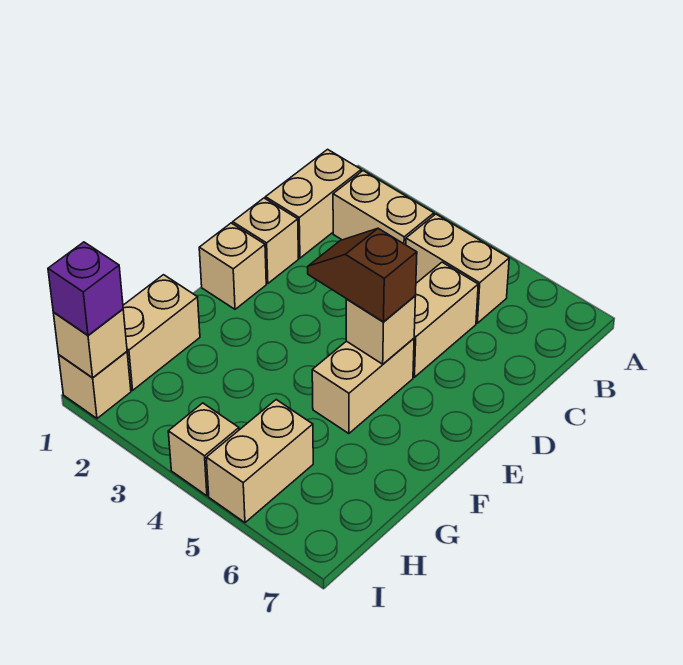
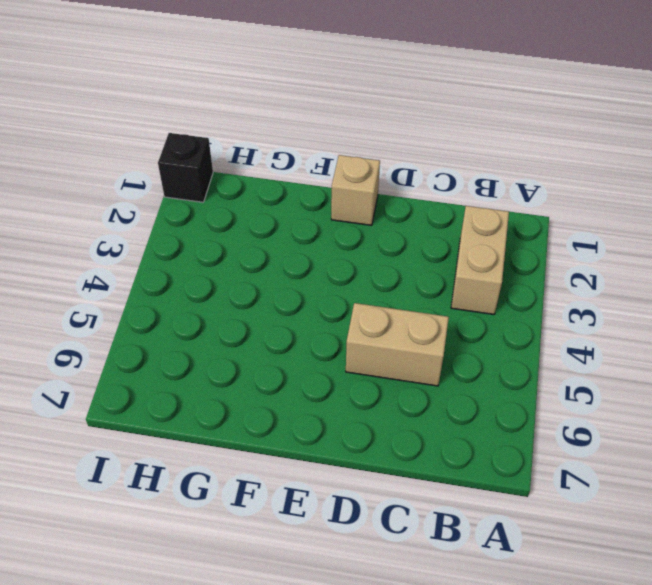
black brick I1 level 1 -> tan brick I1 level 1
none -> tan brick B1:C1 level 1
none -> tan brick B4:B5 level 1
none -> tan brick D1 level 1

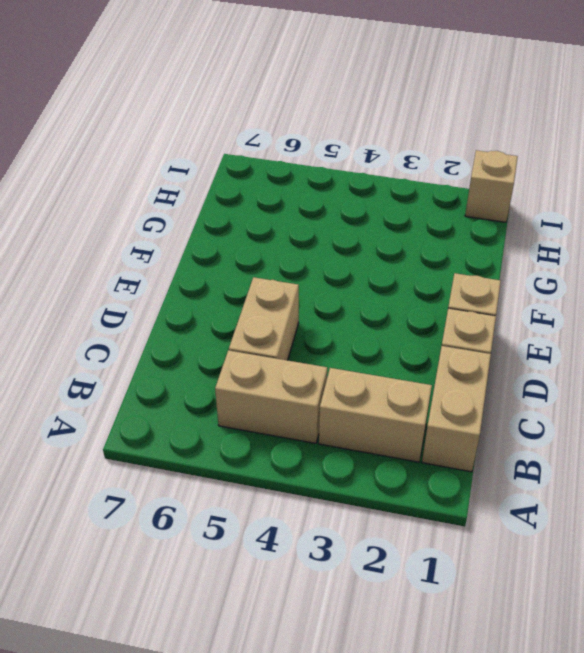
none -> tan brick E5:F5 level 1
none -> tan brick G1:H1 level 1
none -> tan brick H5:I5 level 1

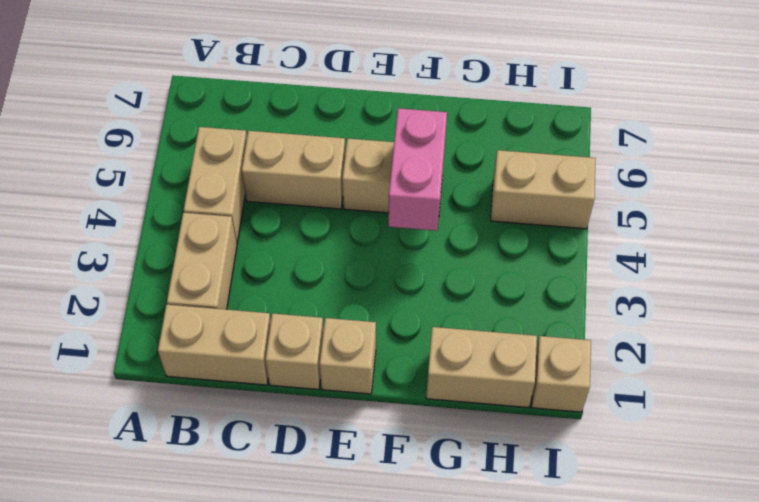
pink brick F4:F5 level 2 -> none
none -> tan brick I4 level 1
none -> tan brick E5 level 2
none -> tan brick I1 level 2

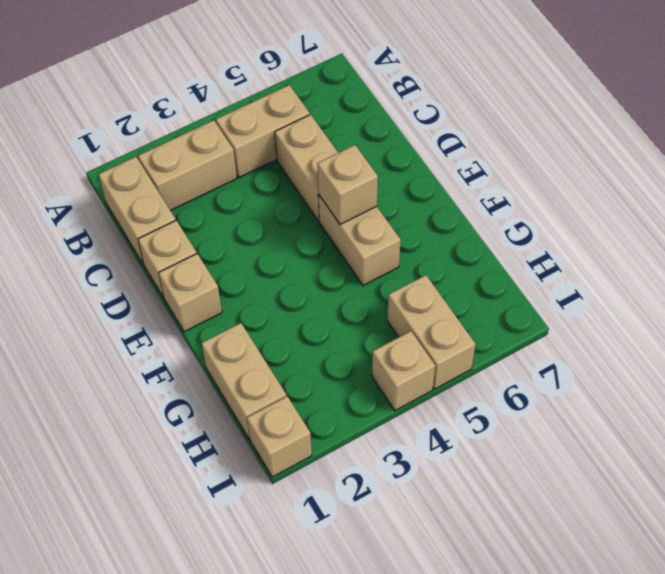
none -> tan brick I1 level 2
none -> brown slope E4:E5 level 3 top 5
none -> purple brick I1 level 3

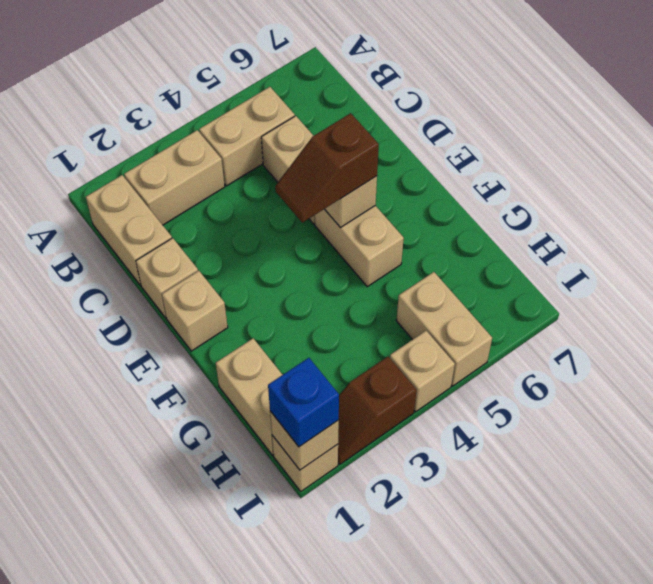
blue brick I1 level 3 -> purple brick I1 level 3
brown slope I2:I3 level 1 top 3 -> none

